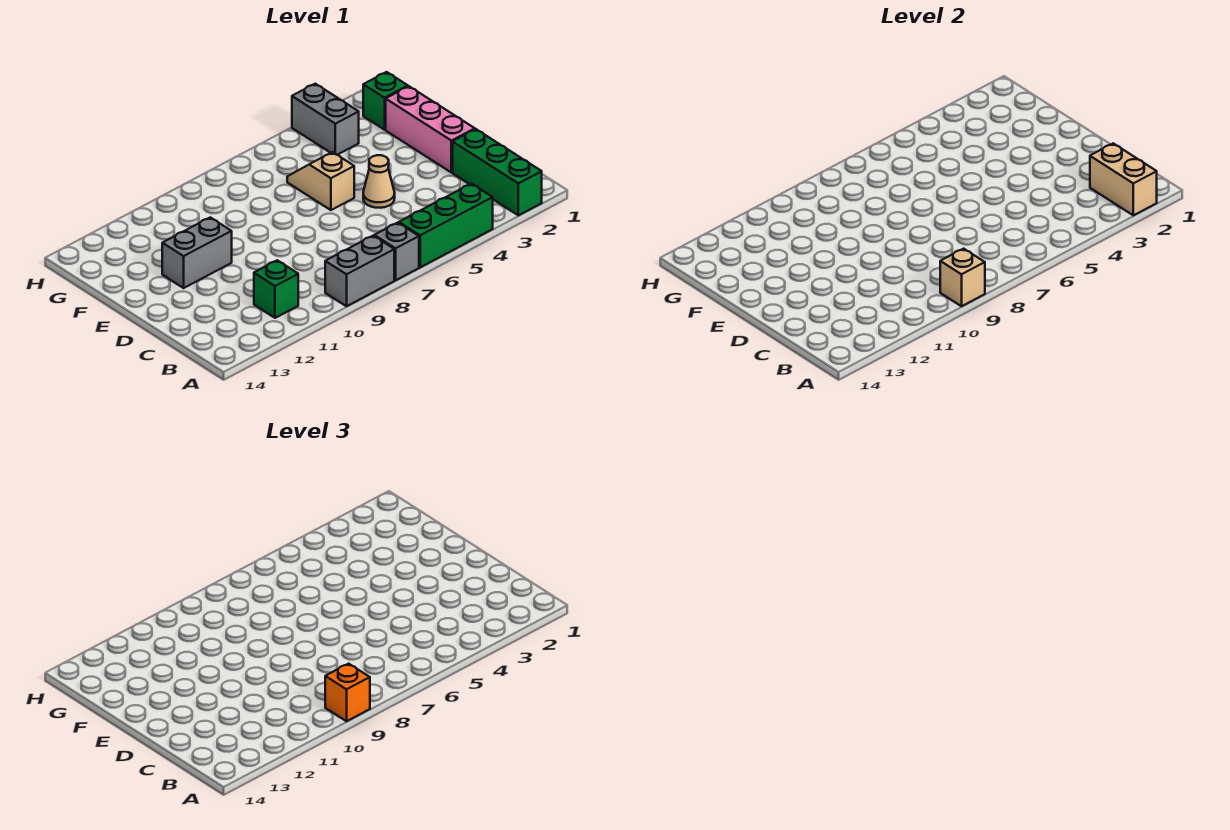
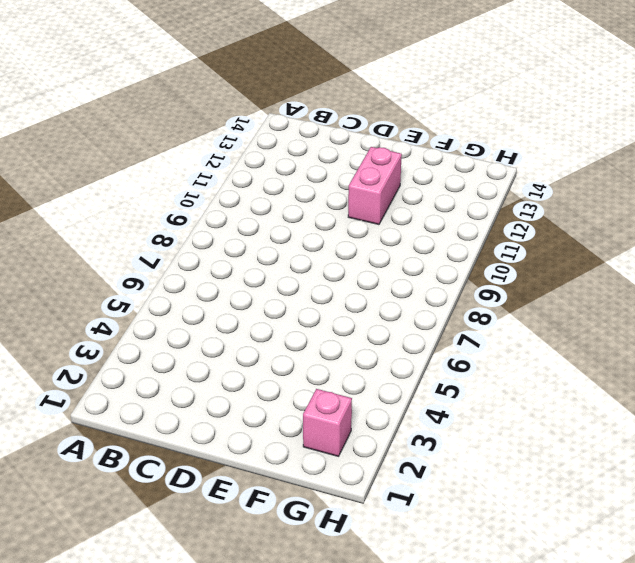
pink brick E11:E12 level 1 -> grey brick E11:E12 level 1
pink brick G2 level 1 -> green brick G2 level 1
none -> green brick A2:C2 level 1
none -> green brick A4:A6 level 1
none -> grey brick A7 level 1

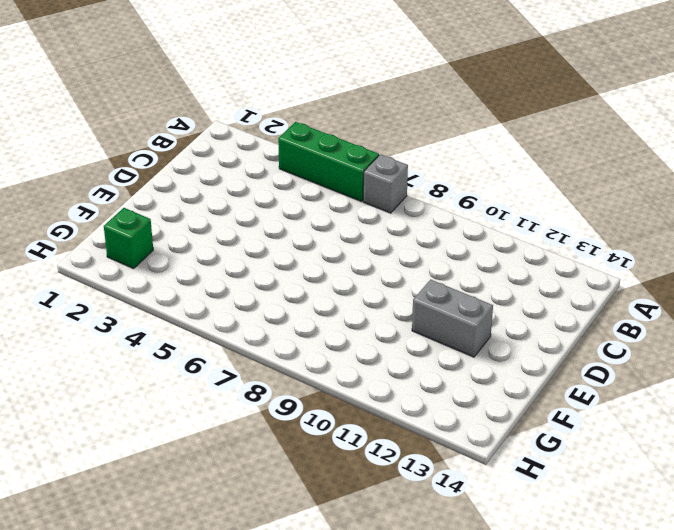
none -> green brick A2:C2 level 1
none -> grey brick A8:A9 level 1
none -> green brick B11 level 1

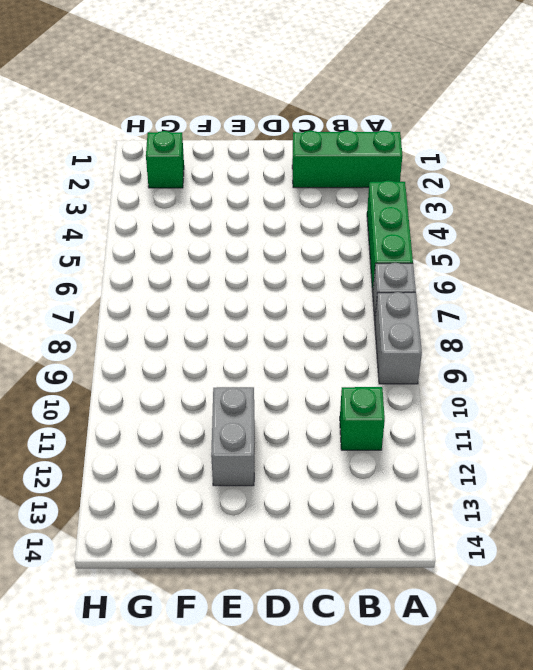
none -> pink brick D2:F2 level 1
none -> tan cone D5 level 1
none -> tan slope E6:F6 level 1 top E

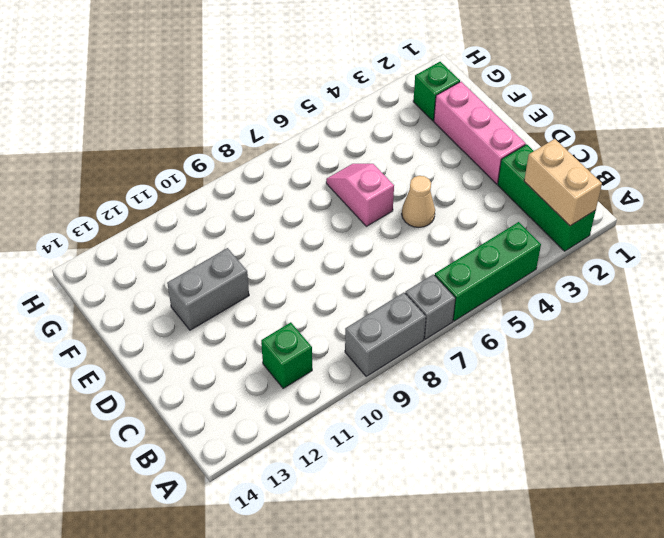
pink slope E6:F6 level 1 top E -> tan slope E6:F6 level 1 top E
none -> grey brick G4:H4 level 1
none -> tan brick A9 level 2
none -> orange brick A9 level 3

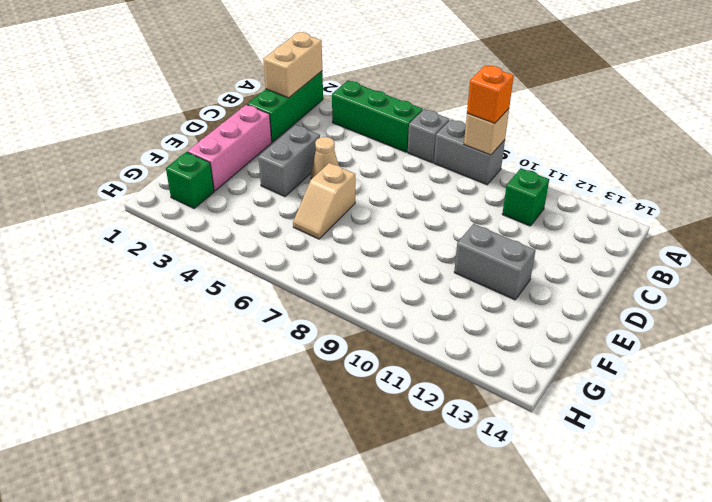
grey brick D4:E4 level 1 -> grey brick G4:H4 level 1

